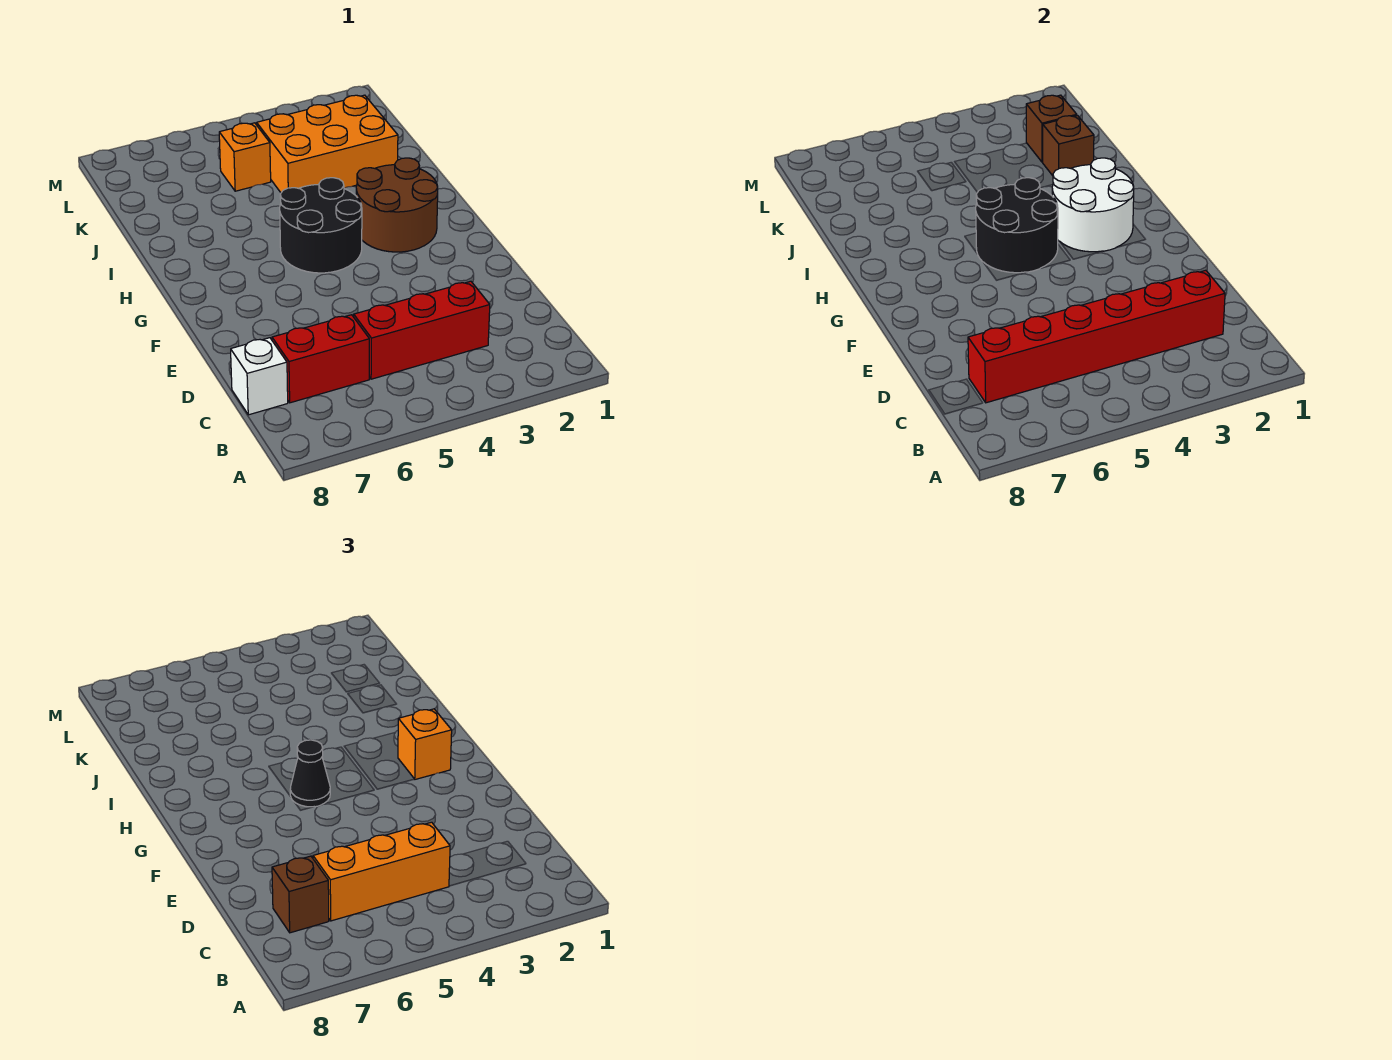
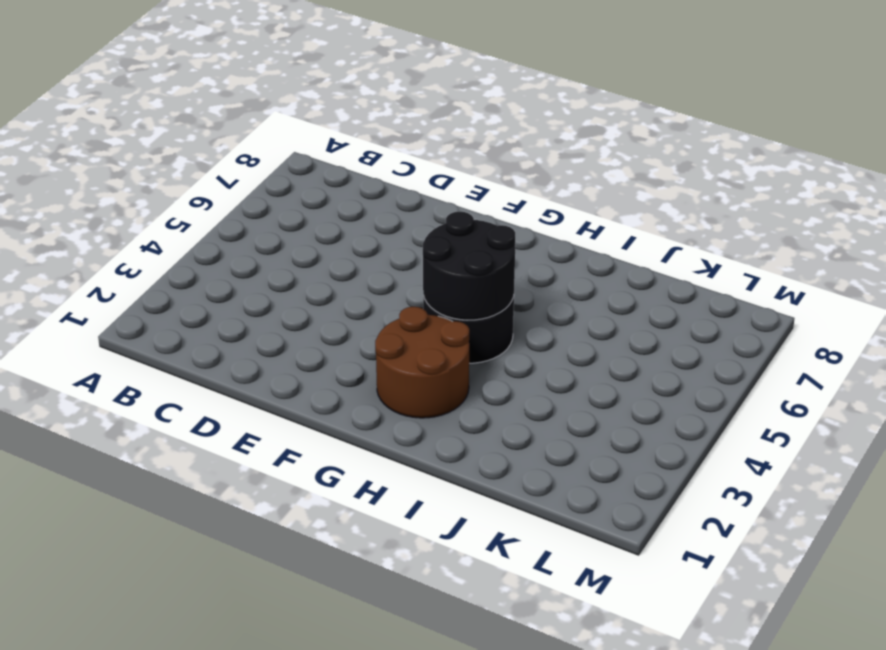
none -> red brick C3:C5 level 1
none -> red brick C6:C7 level 1
none -> white brick C8 level 1

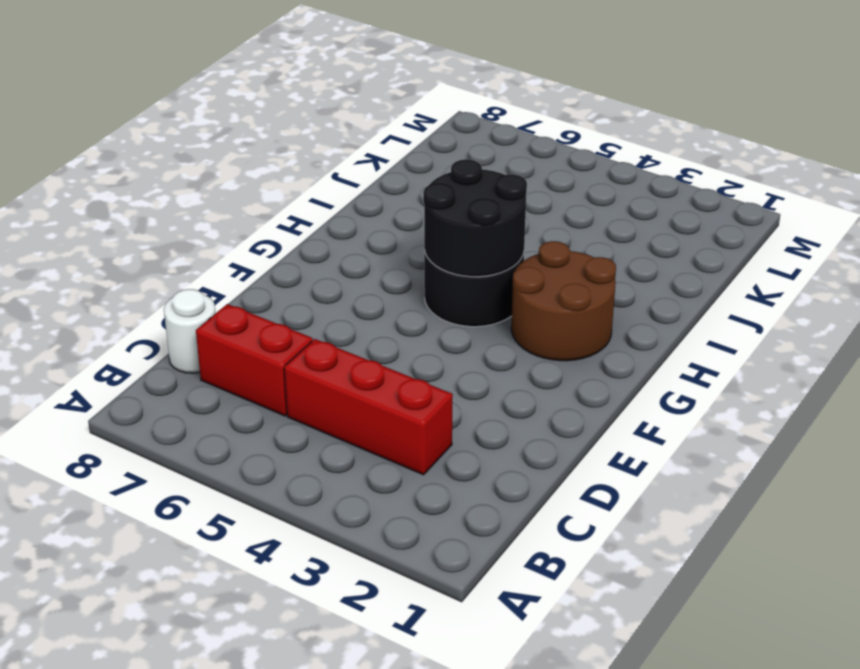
white round brick C8 level 1 -> white brick C8 level 1
none -> orange brick J2:K4 level 1
none -> orange brick K5 level 1
none -> red brick C2:C7 level 2

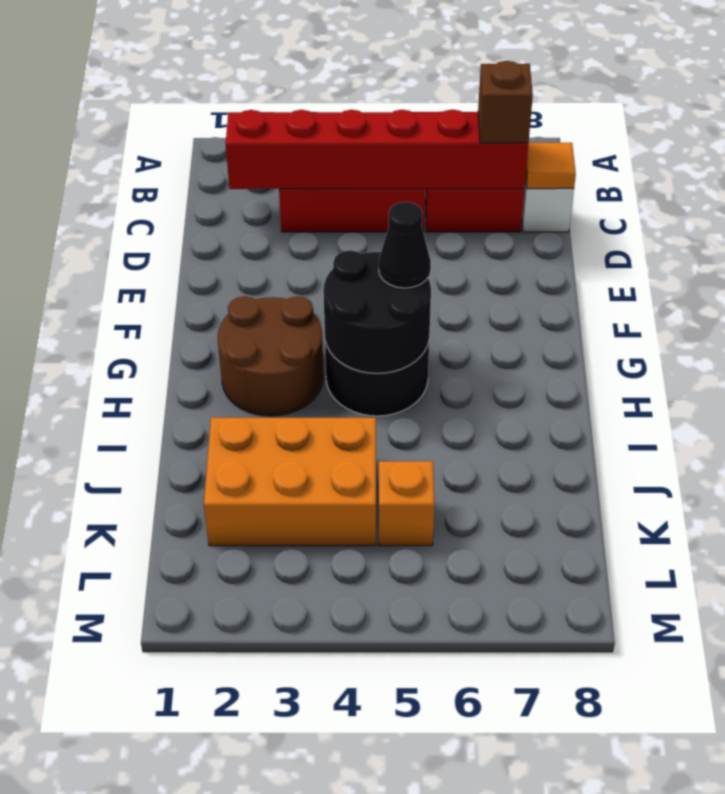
orange tile C8 level 2 -> none
none -> white round brick G2:H3 level 2
none -> brown brick J2 level 2
none -> brown brick K2 level 2

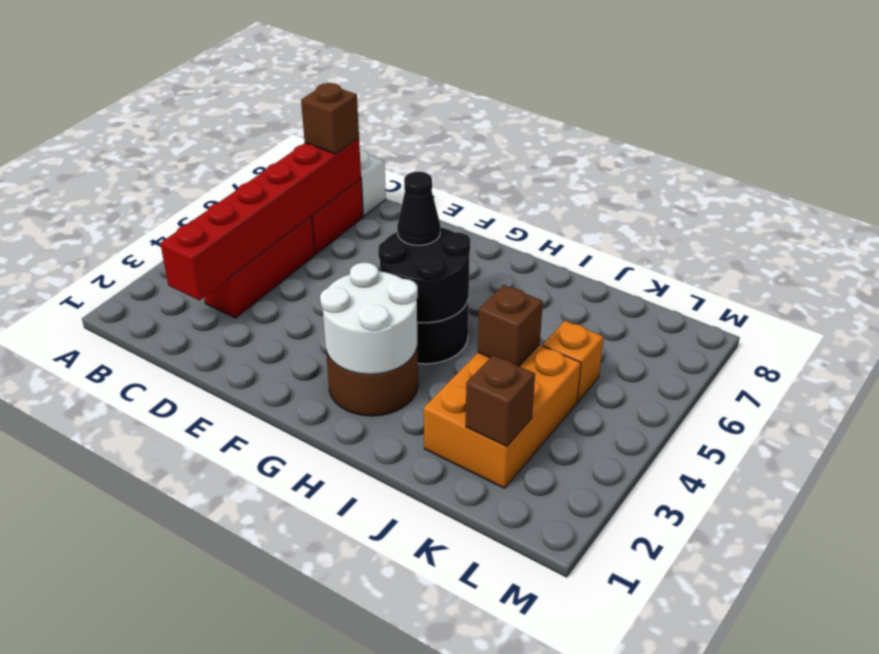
brown brick J4 level 2 -> brown brick J2 level 2
none -> orange brick C4:C6 level 3
none -> orange brick G2 level 3

